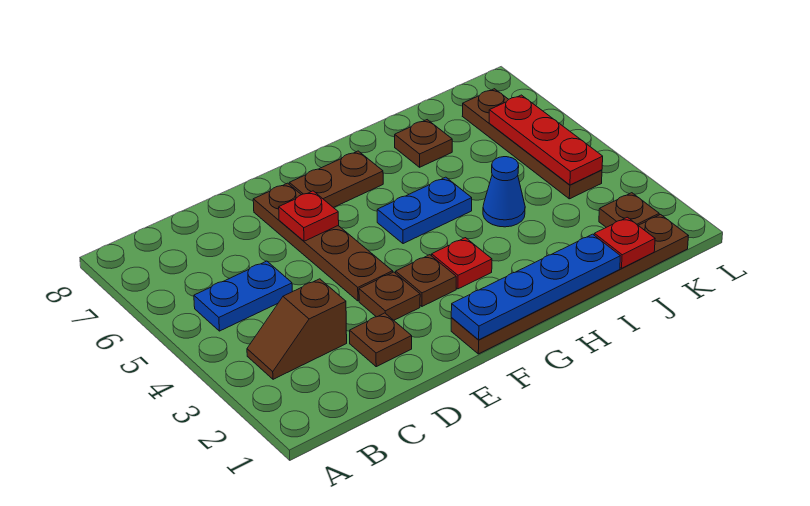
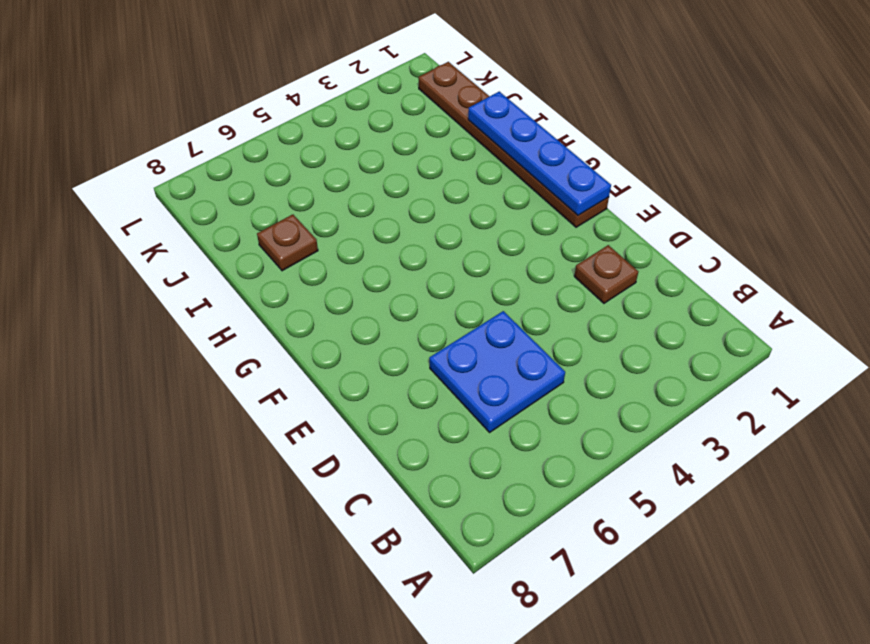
blue plate C5:D6 level 1 -> blue plate B5:C5 level 1
none -> brown slope B3:C3 level 1 top C
none -> brown plate E3 level 1
none -> brown plate E4:E7 level 1

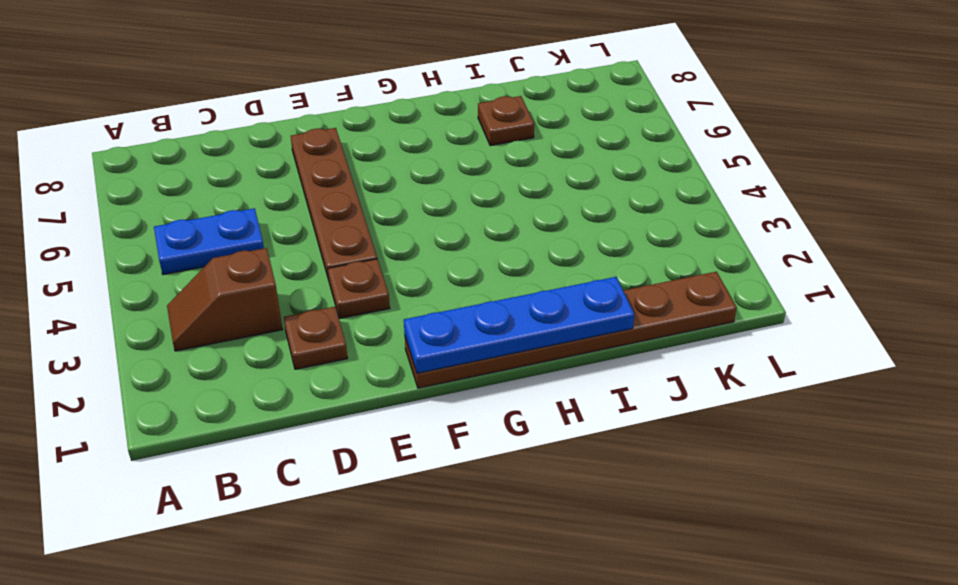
none -> brown plate F3 level 1
none -> brown plate F7:G7 level 1
none -> red plate G3 level 1

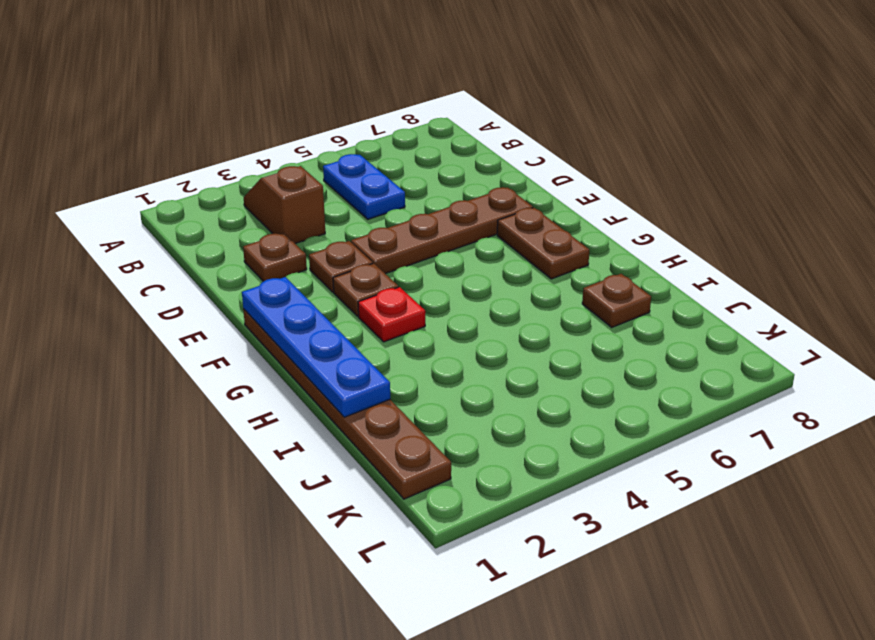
none -> blue plate G5:H5 level 1
none -> blue cone I4 level 1
none -> brown plate K2 level 1

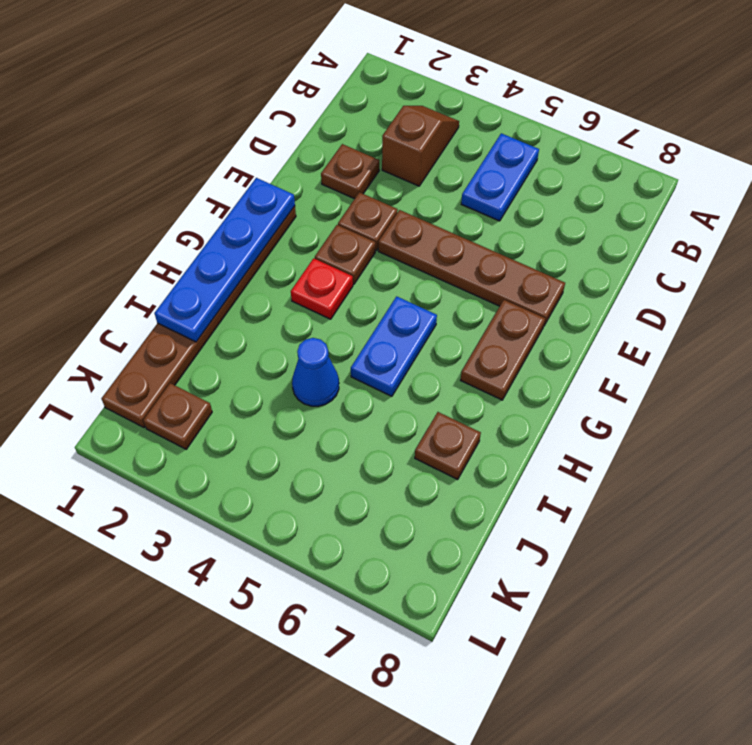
none -> brown plate K4:K7 level 1
none -> red plate E6 level 2
none -> red plate J1 level 2

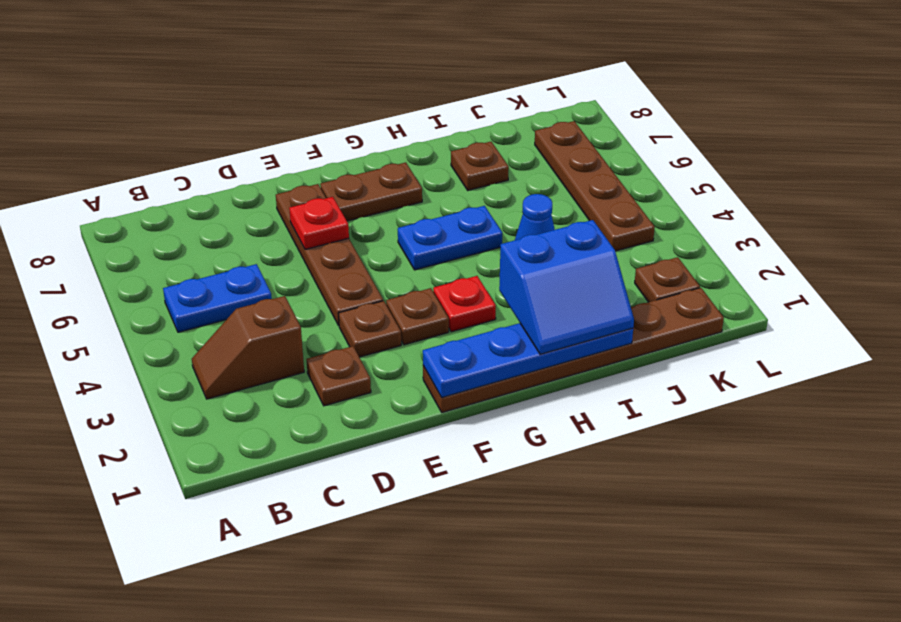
blue slope H1:I2 level 3 top 2 -> none
none -> red plate J1 level 2
none -> red plate K4:K6 level 2

